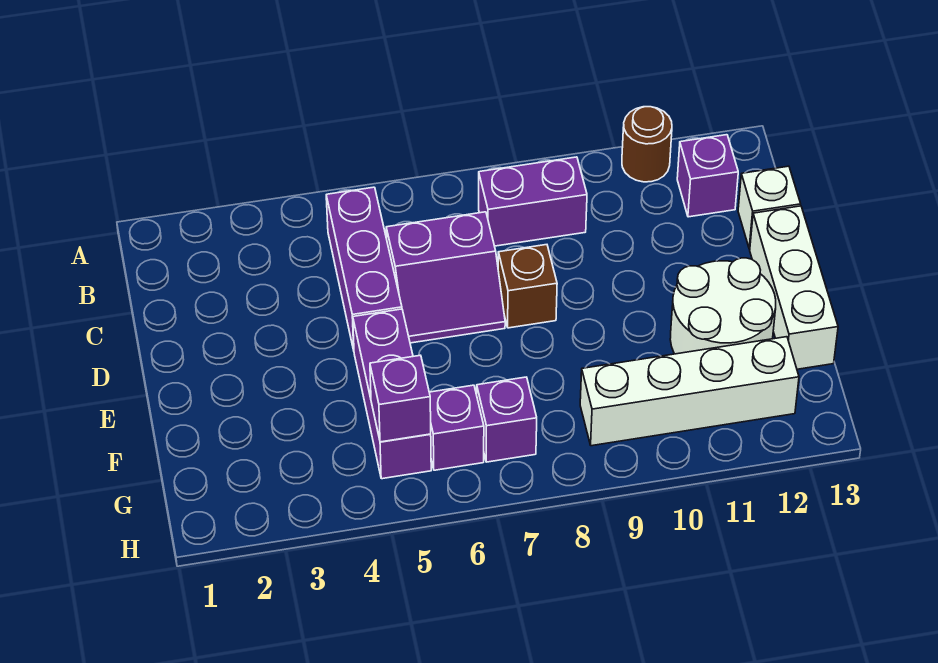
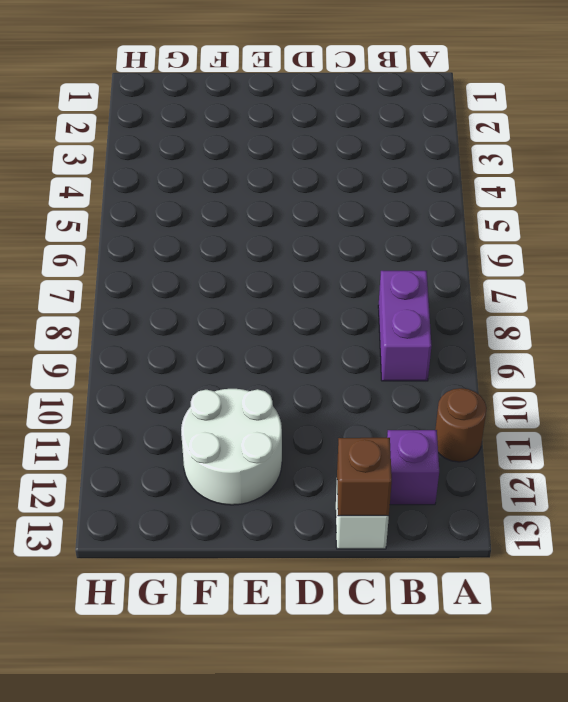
brown brick C13 level 2 -> brown brick D8 level 1
none -> purple brick B5:D5 level 1
none -> purple slope C6:D7 level 1 top C
none -> white brick D13:F13 level 1

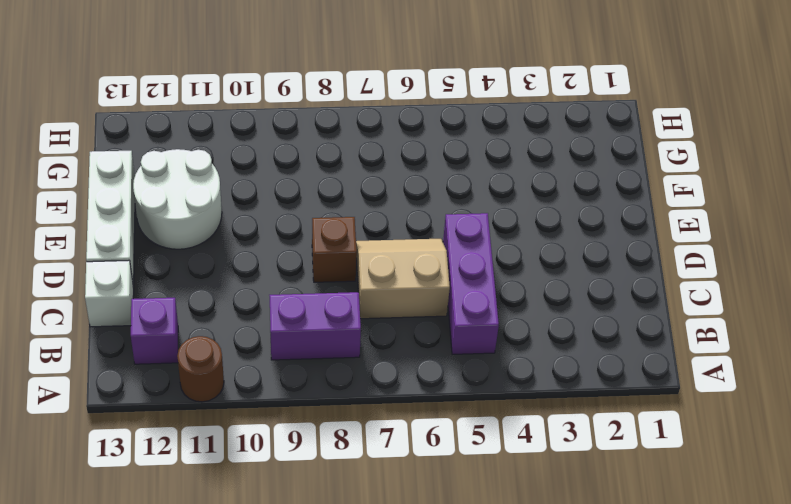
tan slope C6:D7 level 1 top C -> purple slope C6:D7 level 1 top C
none -> purple brick E5:G5 level 1
none -> purple brick G6 level 1
none -> purple brick G7 level 1

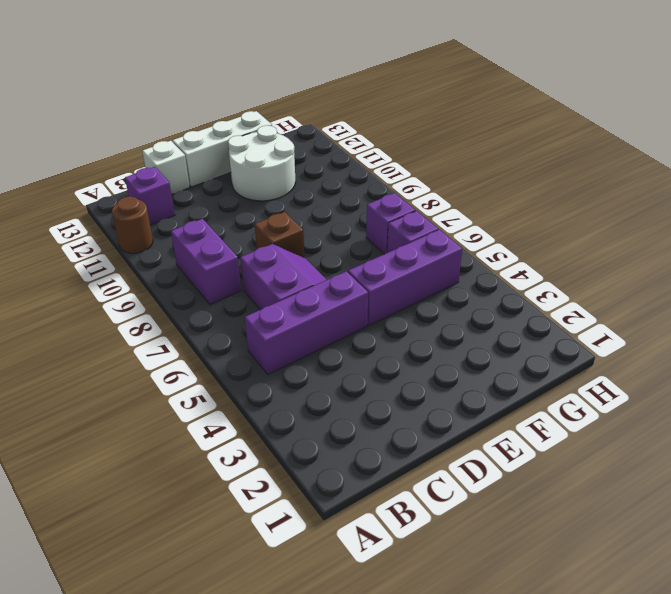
none -> white brick G9:G12 level 1
none -> purple brick G5 level 2

